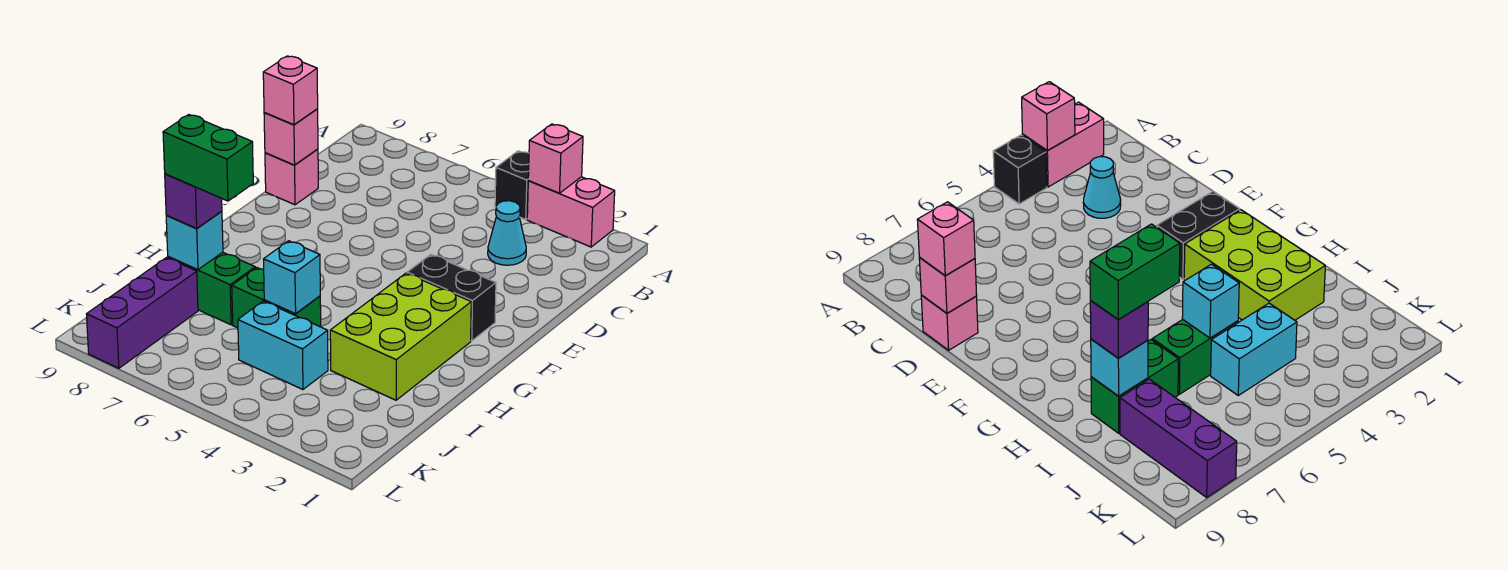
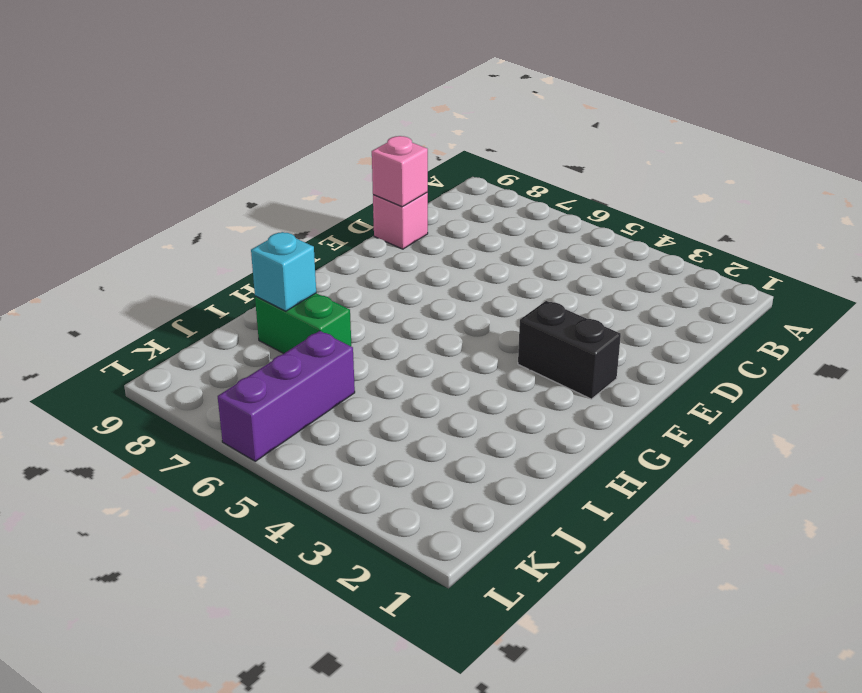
purple brick J6:L6 level 1 -> purple brick J8:L8 level 1
none -> pink brick A2:A3 level 1
none -> black brick A4 level 1
none -> cyan cone C3 level 1

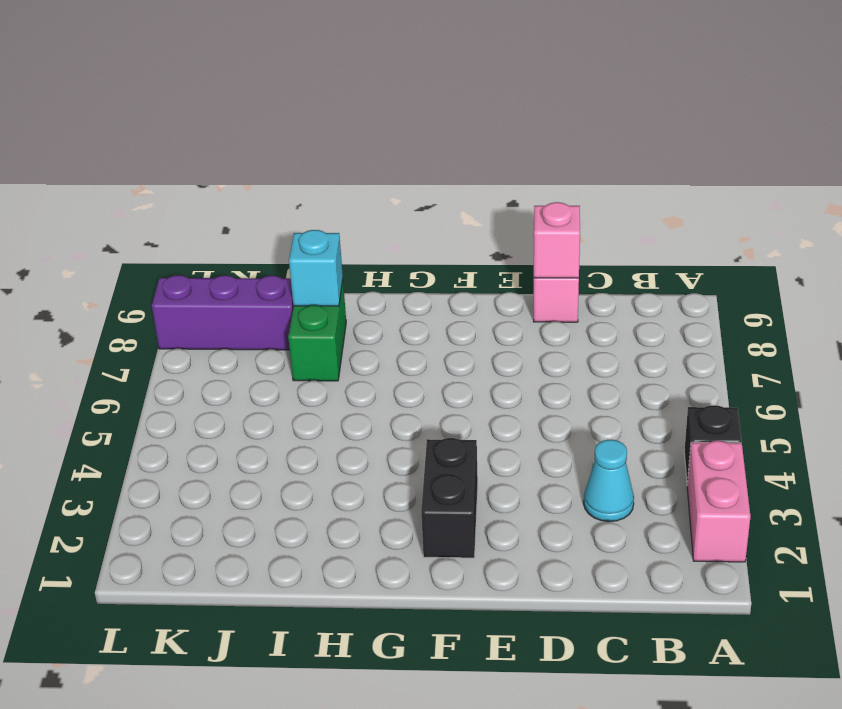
none -> lime brick G2:I3 level 1
none -> green brick I5:I6 level 1
none -> cyan brick J4:J5 level 1

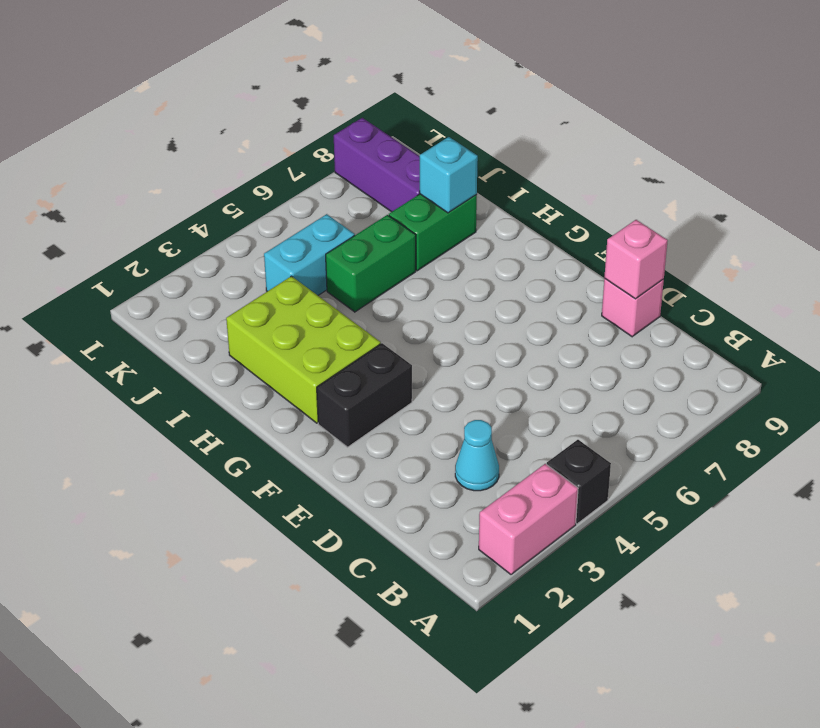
none -> pink brick A3 level 2
none -> cyan brick I5 level 2
none -> pink brick D9 level 3

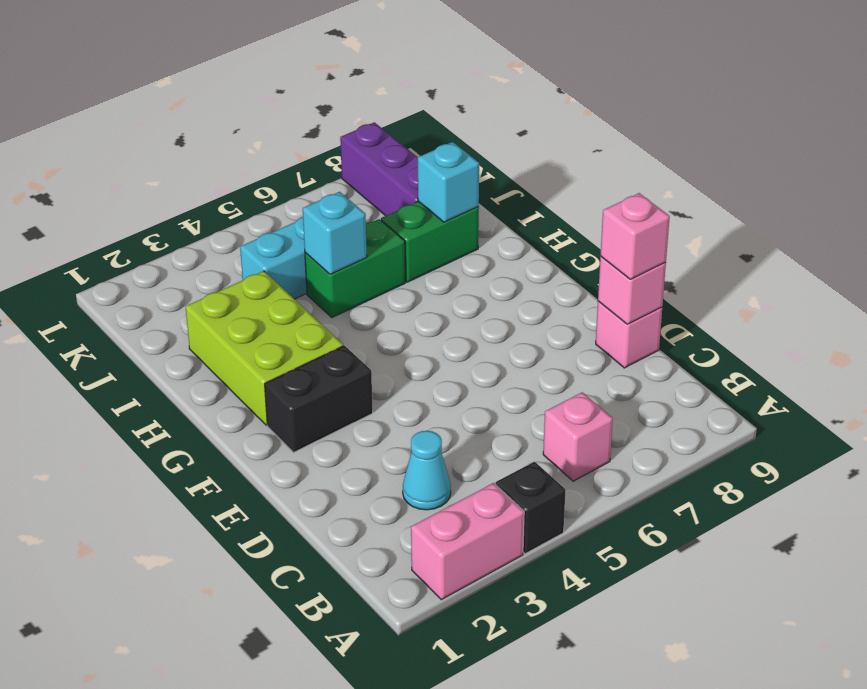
pink brick B6 level 1 -> pink brick A3 level 2
none -> purple brick I8 level 3
none -> green brick I7:I8 level 4

